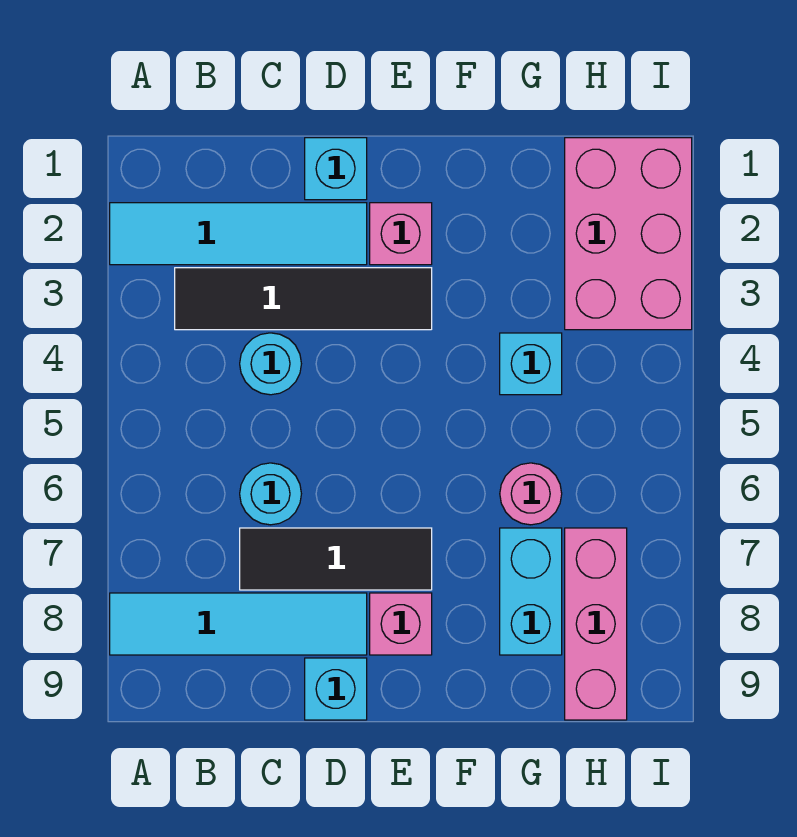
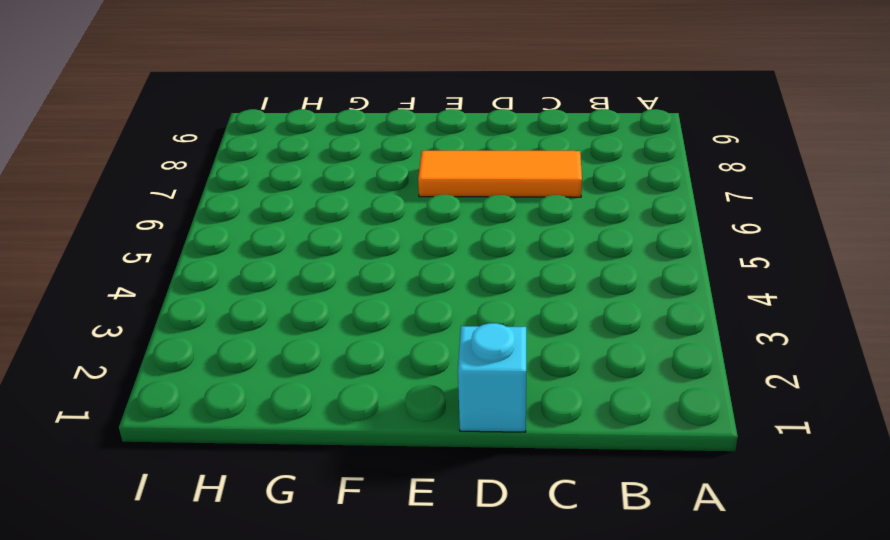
orange tile C7:E7 level 1 -> black tile C7:E7 level 1
none -> cyan tile A2:D2 level 1
none -> cyan tile A8:D8 level 1
none -> black tile B3:E3 level 1

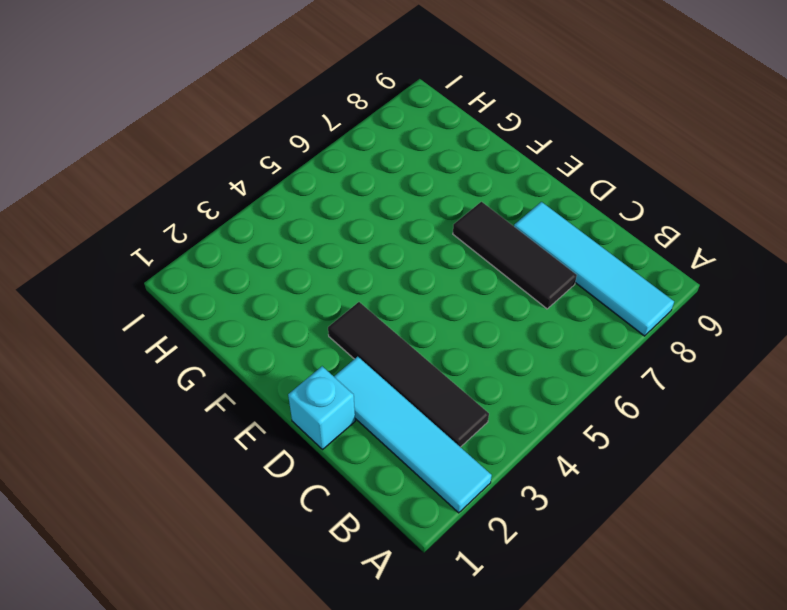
none -> cyan round brick C4 level 1
none -> cyan round brick C6 level 1
none -> cyan brick D9 level 1

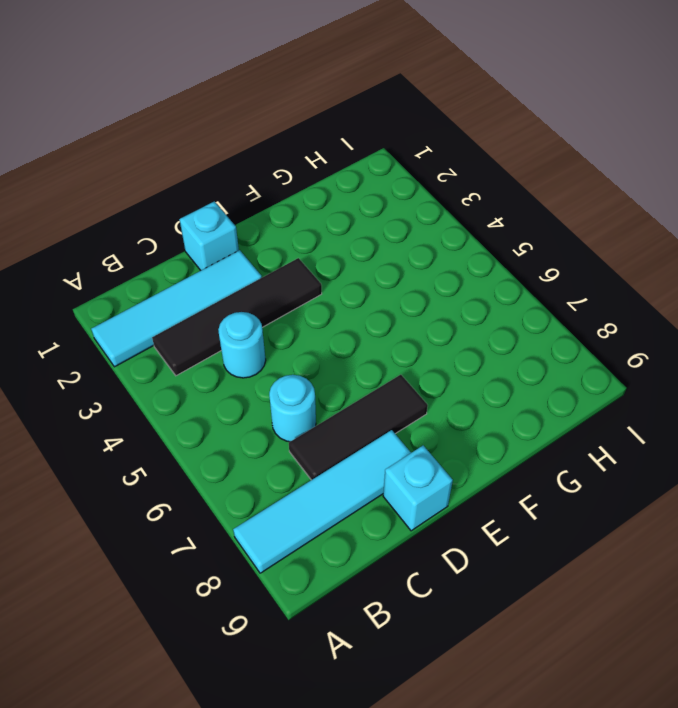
none -> pink brick E2 level 1
none -> pink brick E8 level 1
none -> cyan brick G4 level 1

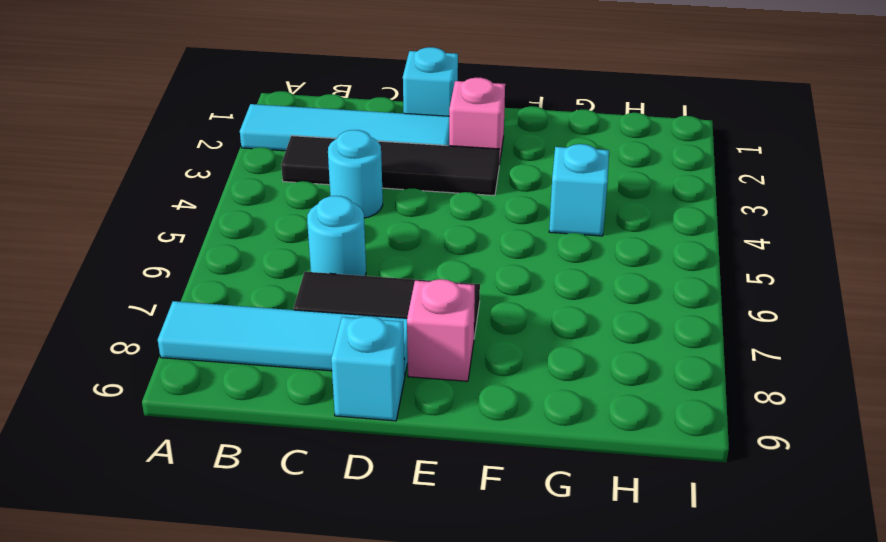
none -> pink round brick G6 level 1
none -> cyan brick G7:G8 level 1
none -> pink brick H1:I3 level 1

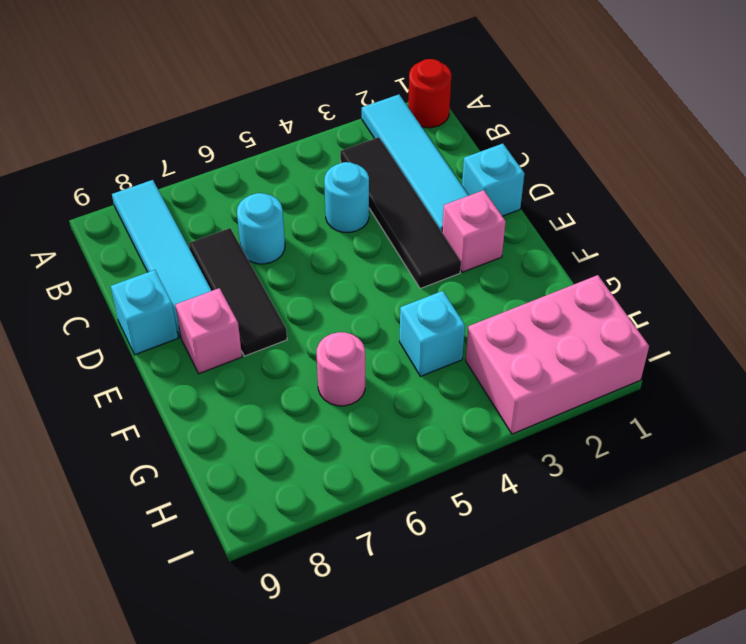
red round brick A1 level 1 -> none
none -> cyan brick G7:G8 level 1
none -> pink brick H7:H9 level 1

